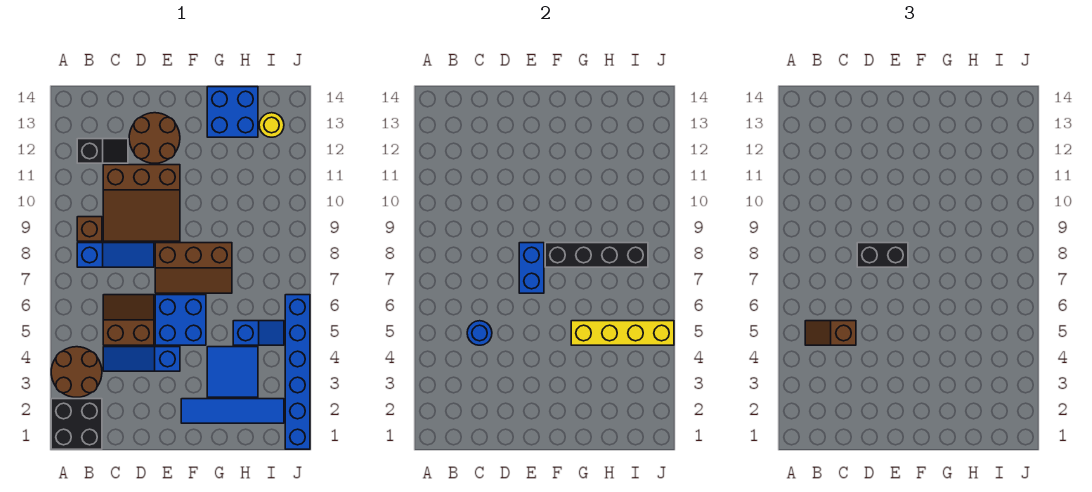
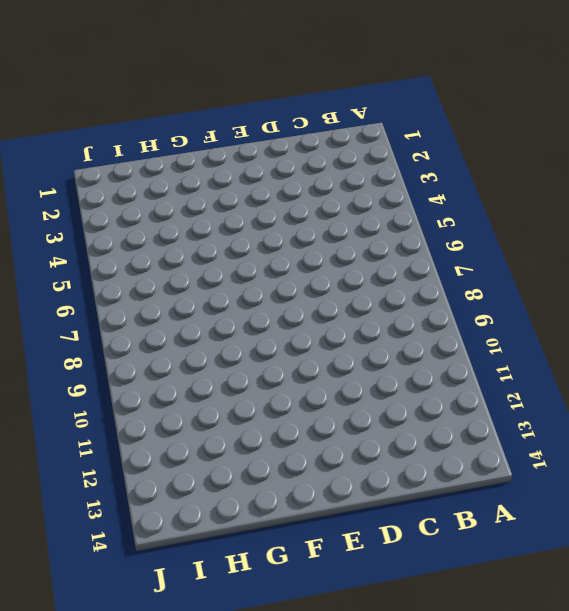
none -> black brick A1:B2 level 1
none -> brown round brick A3:B4 level 1
none -> blue slope B8:D8 level 1 top B

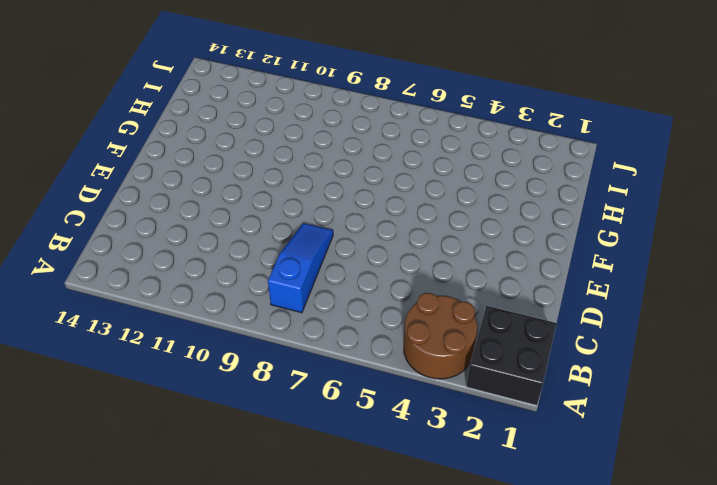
none -> brown brick B9 level 1
none -> black slope B12:C12 level 1 top B
none -> blue slope C4:E4 level 1 top E

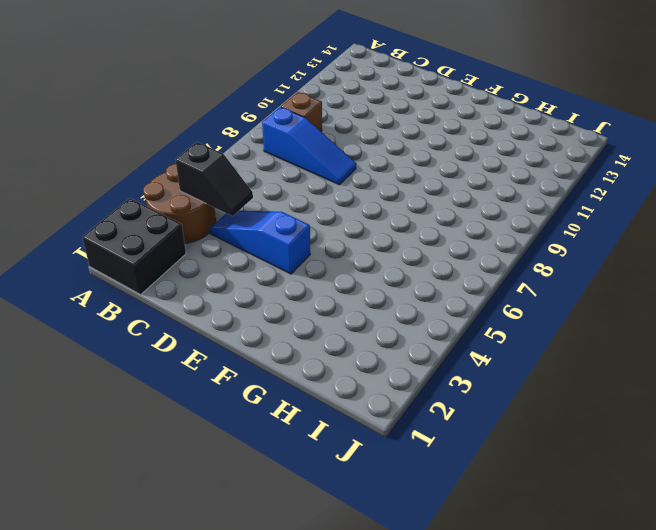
black slope B4:C4 level 2 top B -> black slope B12:C12 level 1 top B
none -> brown slope C5:D6 level 1 top 5
none -> brown slope C9:E11 level 1 top 11
none -> brown round brick D12:E13 level 1

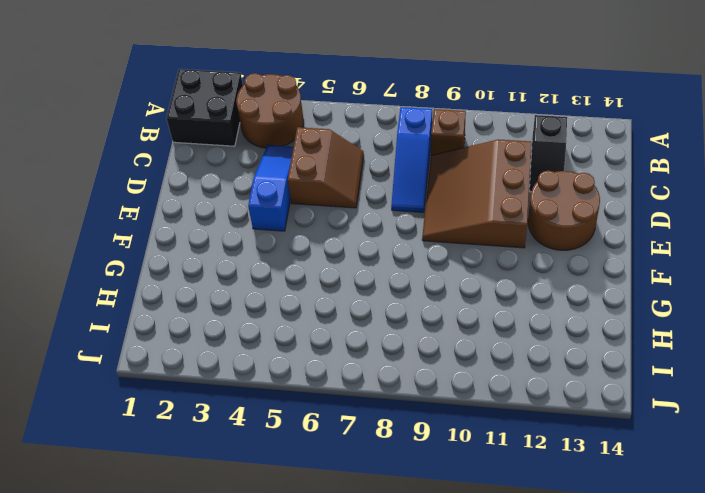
none -> blue brick E5:F6 level 1
none -> brown slope E7:G8 level 1 top 8
none -> blue tile F2:I2 level 1

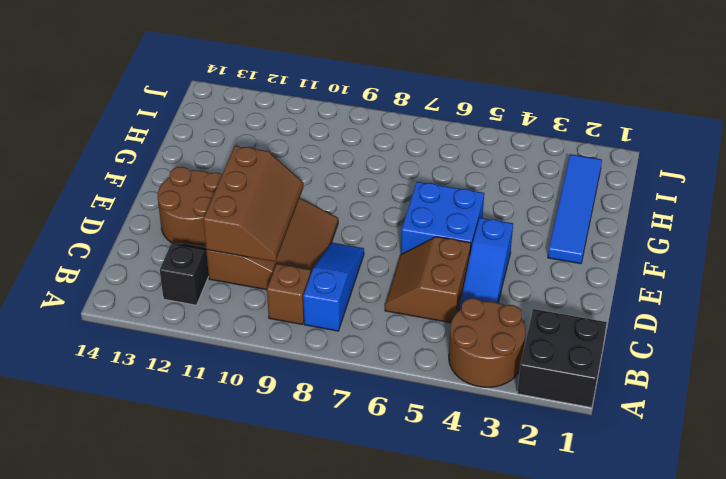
brown slope C10:E11 level 2 top 11 -> brown slope E7:G8 level 1 top 8
none -> blue tile G3:H4 level 1
none -> blue brick G13:H14 level 1
none -> blue slope H5:I5 level 1 top H

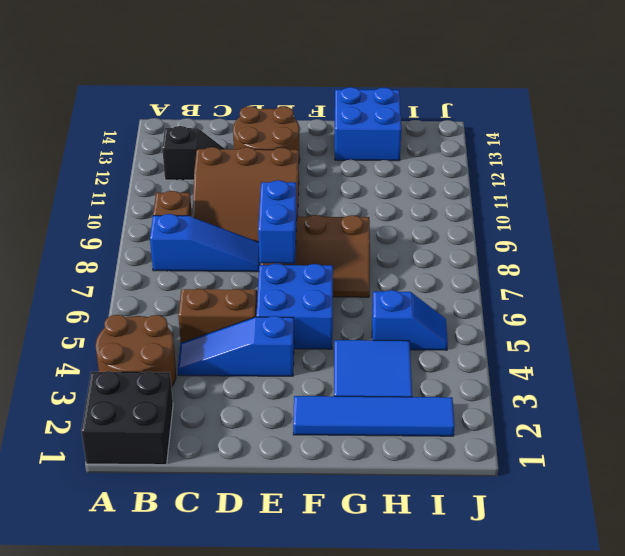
none -> yellow round brick I13 level 1
none -> blue brick J1:J6 level 1
none -> blue round brick C5 level 2

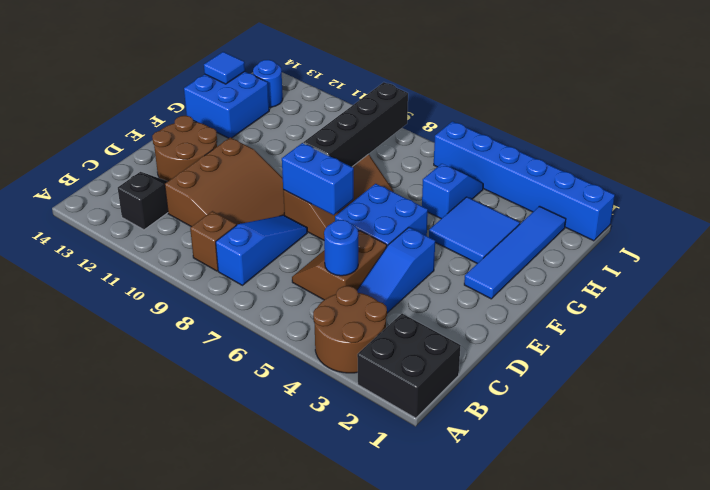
blue tile H14 level 2 -> none
blue round brick I13 level 1 -> yellow round brick I13 level 1
none -> yellow brick G5:J5 level 2
none -> brown slope B5:C5 level 3 top C
none -> black brick D8:E8 level 3

